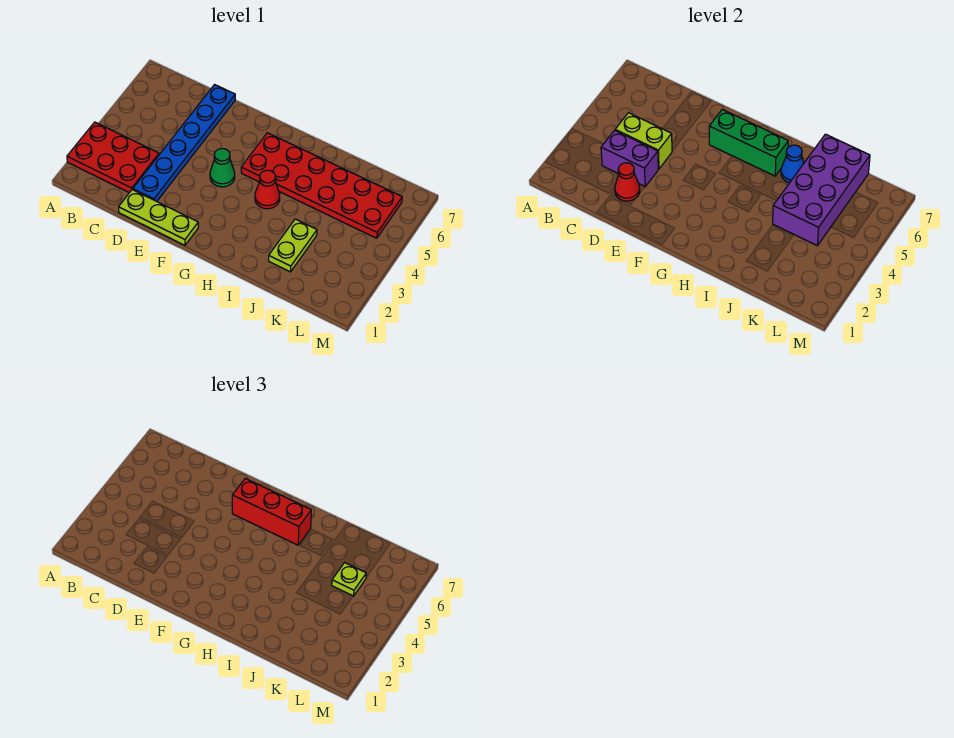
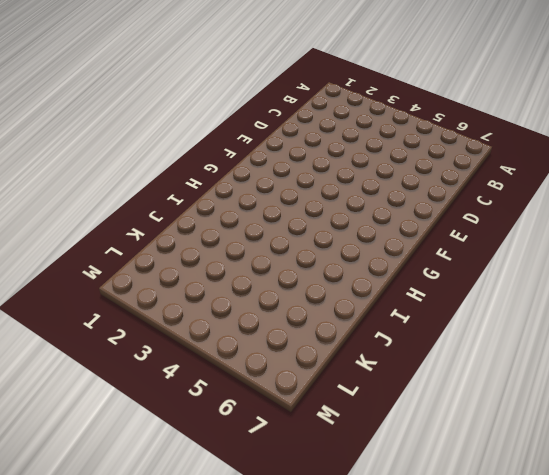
none -> red plate A2:C3 level 1
none -> lime plate D1:F1 level 1
none -> blue plate D2:D7 level 1

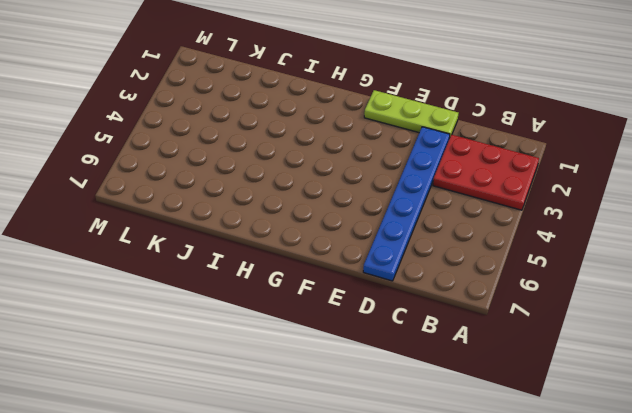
none -> green cone F4 level 1
none -> red plate G5:L6 level 1
none -> red cone H4 level 1

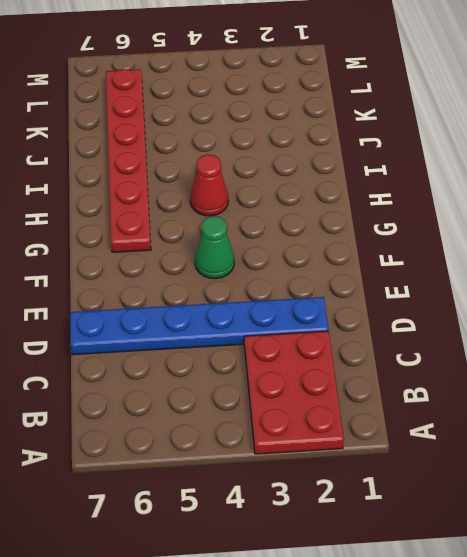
red plate G6:L6 level 1 -> red plate G5:L6 level 1
none -> lime plate D1:F1 level 1
none -> lime plate J2:J3 level 1
none -> purple brick C3:D3 level 2

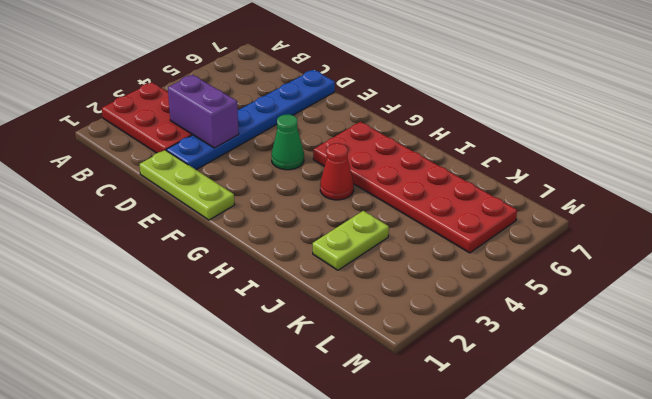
none -> lime brick C4:D4 level 2
none -> red cone D2 level 2
none -> green brick F6:H6 level 2

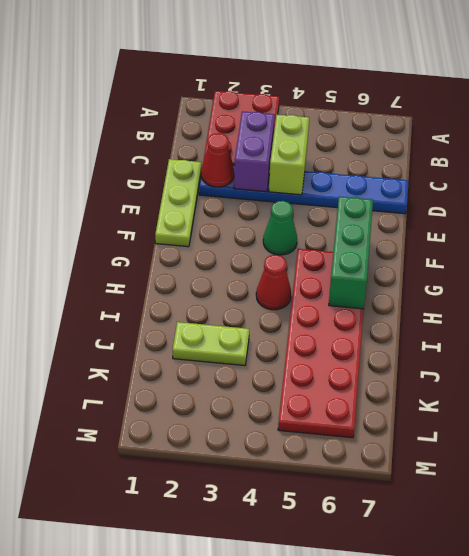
none -> blue cone I6 level 2
none -> purple brick J4:K7 level 2
none -> red brick F6:H6 level 3

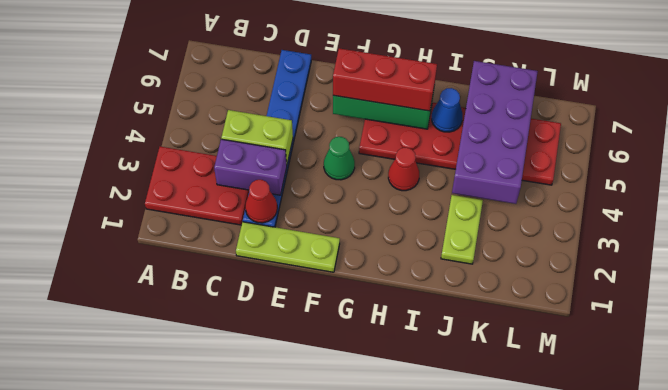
none -> lime plate K5 level 3

